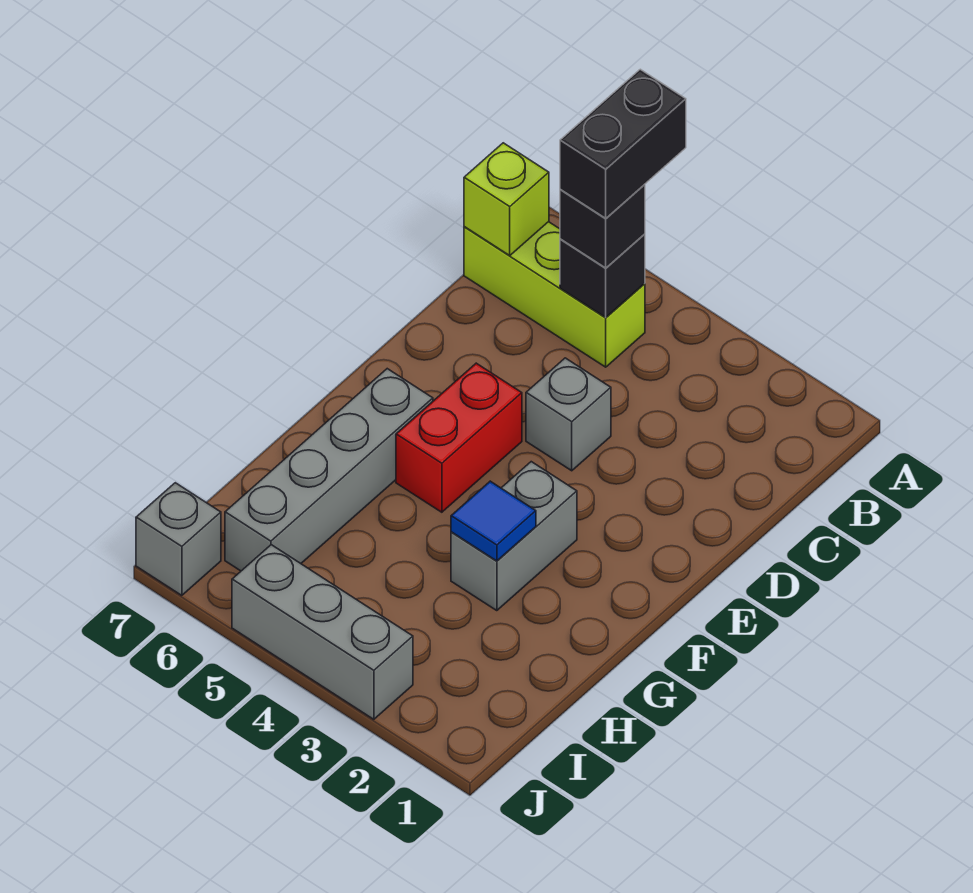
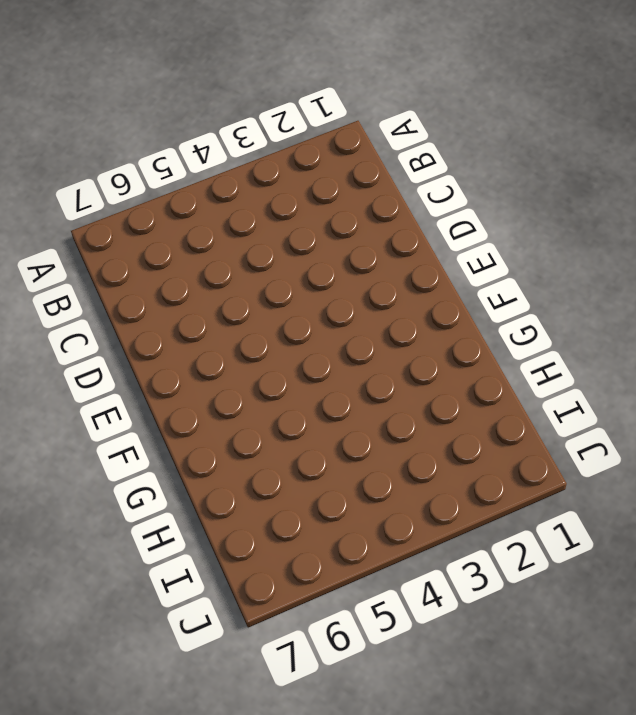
none -> lime brick B5:B7 level 1
none -> grey brick D4 level 1
none -> red brick E5:F5 level 1

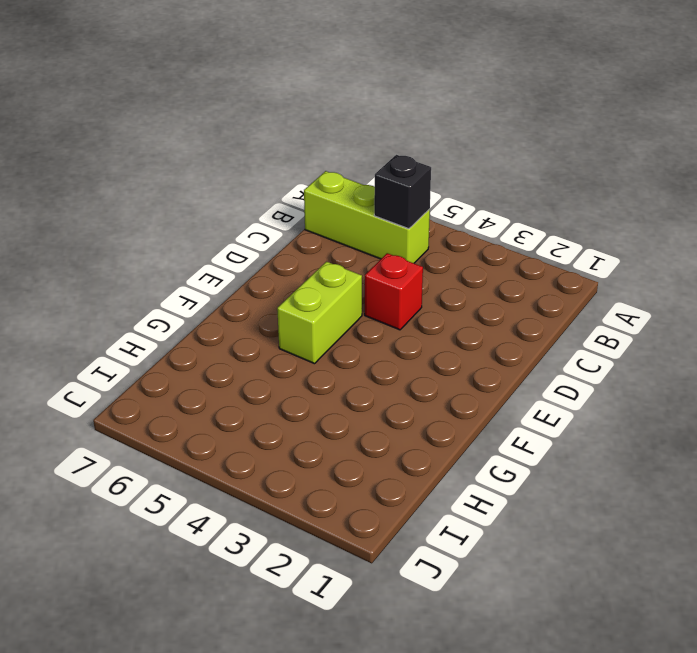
red brick D4 level 1 -> grey brick D4 level 1
lime brick E5:F5 level 1 -> red brick E5:F5 level 1
none -> grey brick F3:G3 level 1
none -> grey brick F6:I6 level 1
none -> grey brick J3:J5 level 1

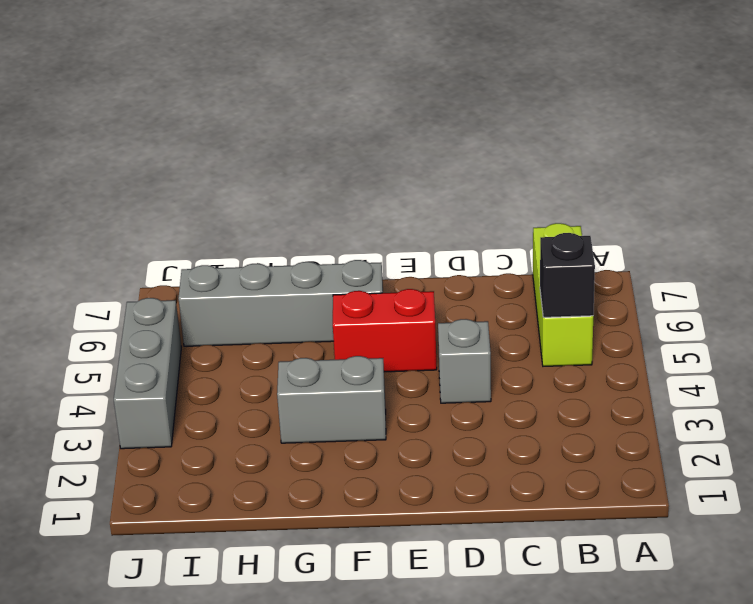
none -> grey brick J7 level 1
none -> lime brick B7 level 2
none -> blue tile G3 level 2

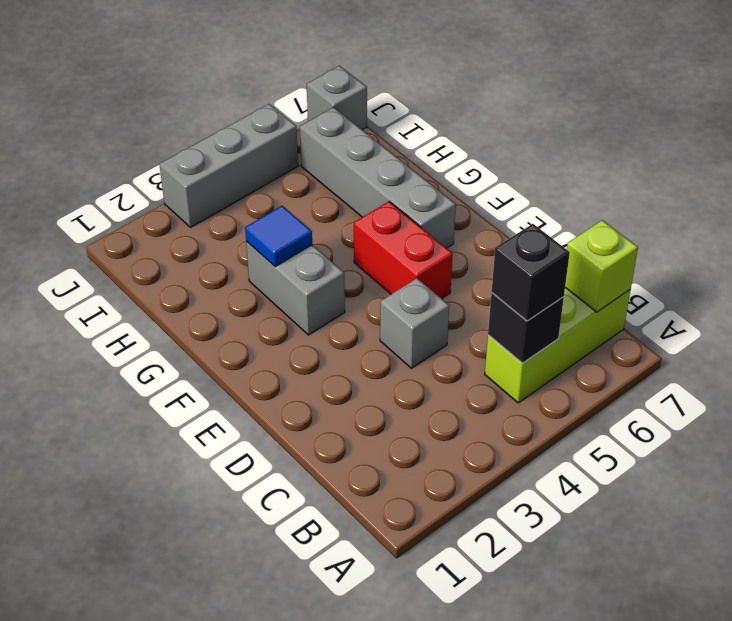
none -> black brick A5:B5 level 4

